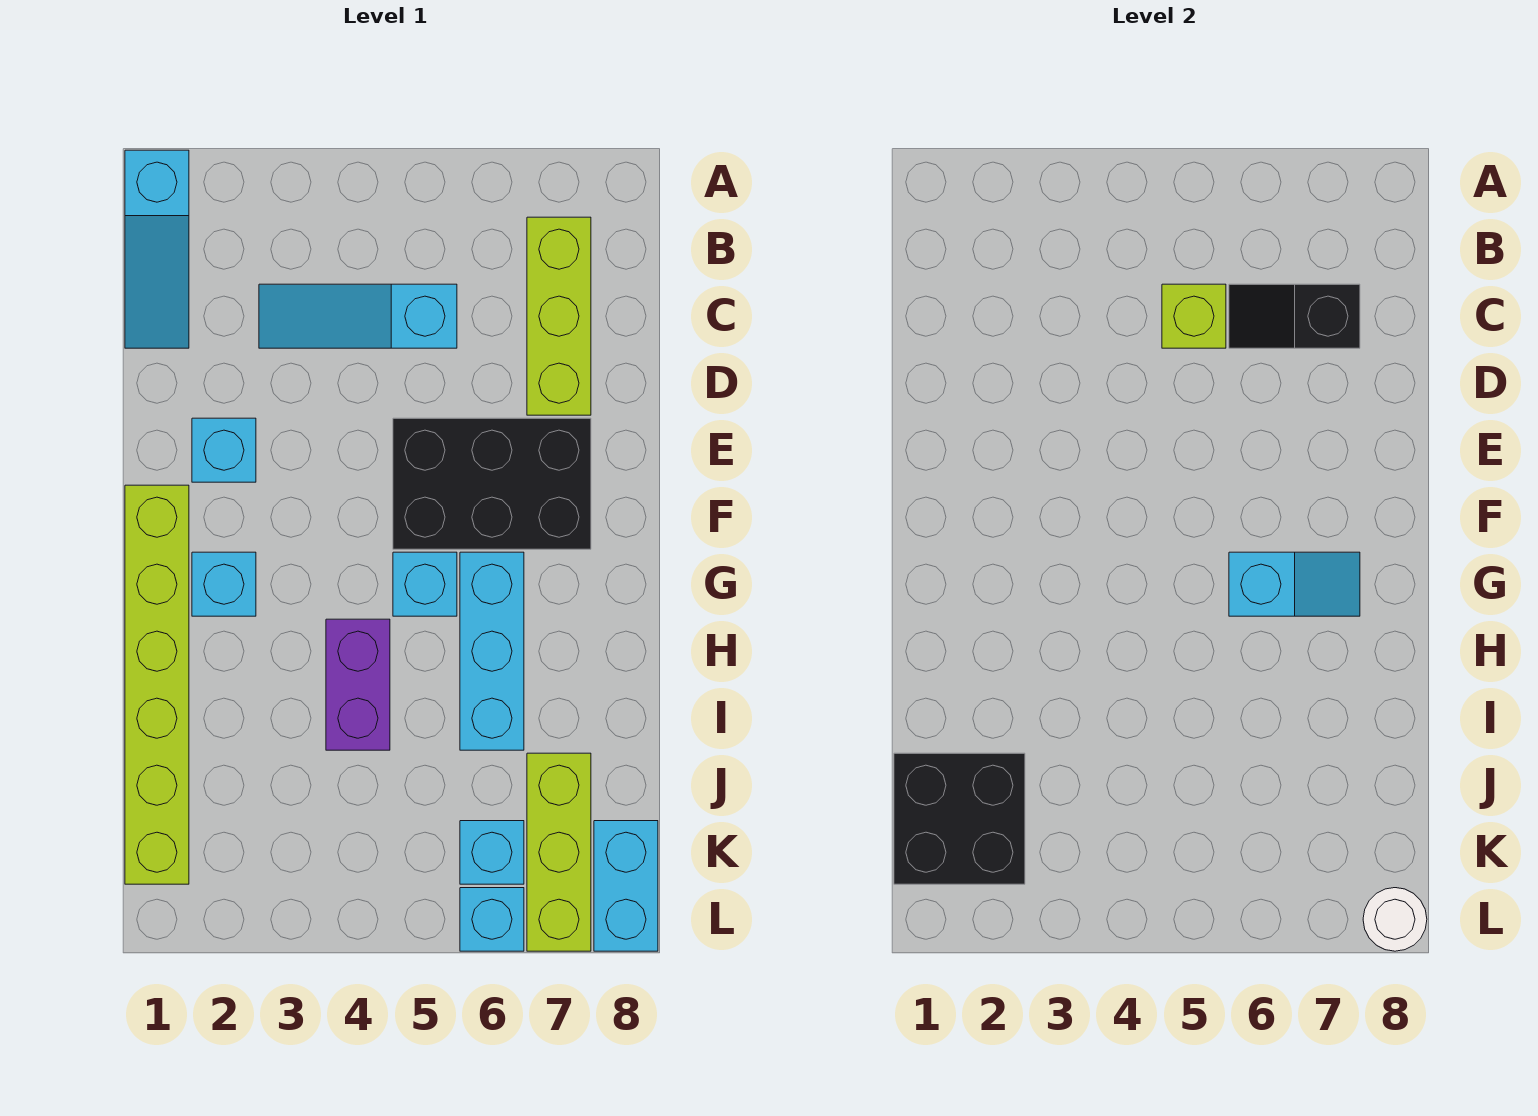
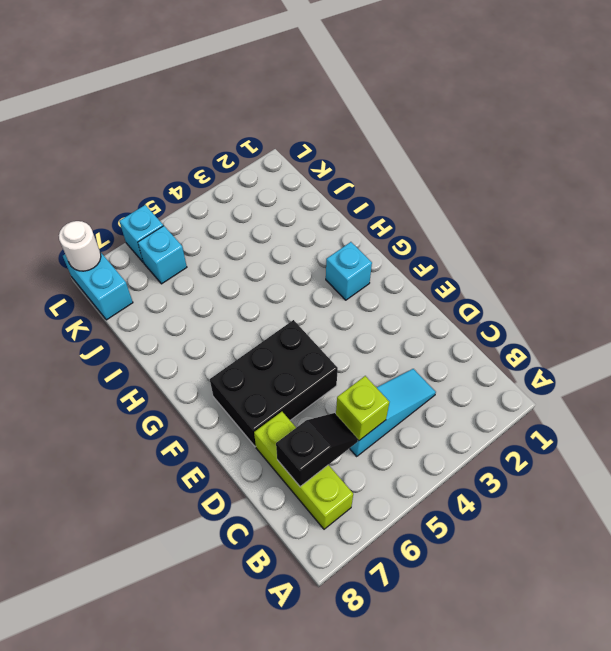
none -> cyan slope A1:C1 level 1 top A
none -> cyan brick E2 level 1
none -> lime brick F1:K1 level 1

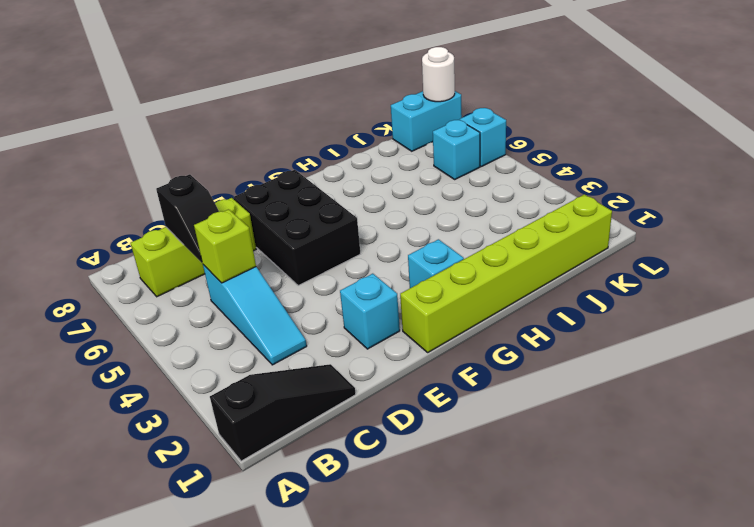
black slope A1:C1 level 1 top A -> cyan slope A1:C1 level 1 top A
none -> cyan brick G5 level 1
none -> cyan brick G6:I6 level 1
none -> purple brick H4:I4 level 1

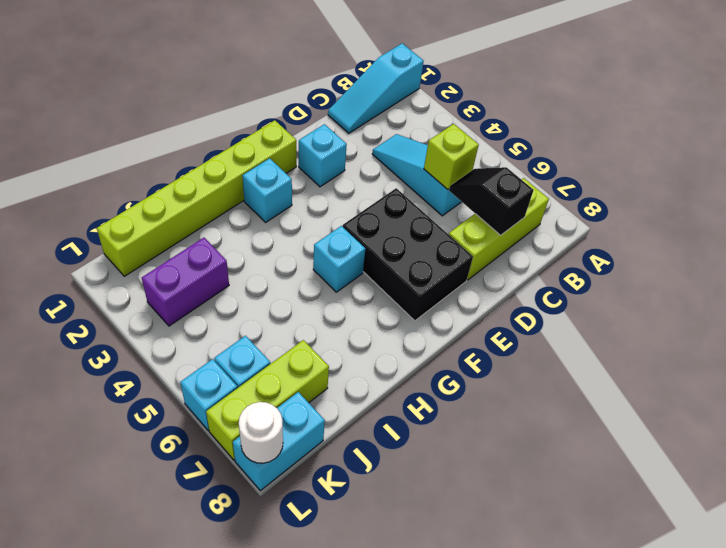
purple brick J3:K3 level 1 -> purple brick H4:I4 level 1
none -> cyan brick G6:I6 level 1
none -> cyan slope G6:G7 level 2 top 6
none -> black brick J1:K2 level 2

